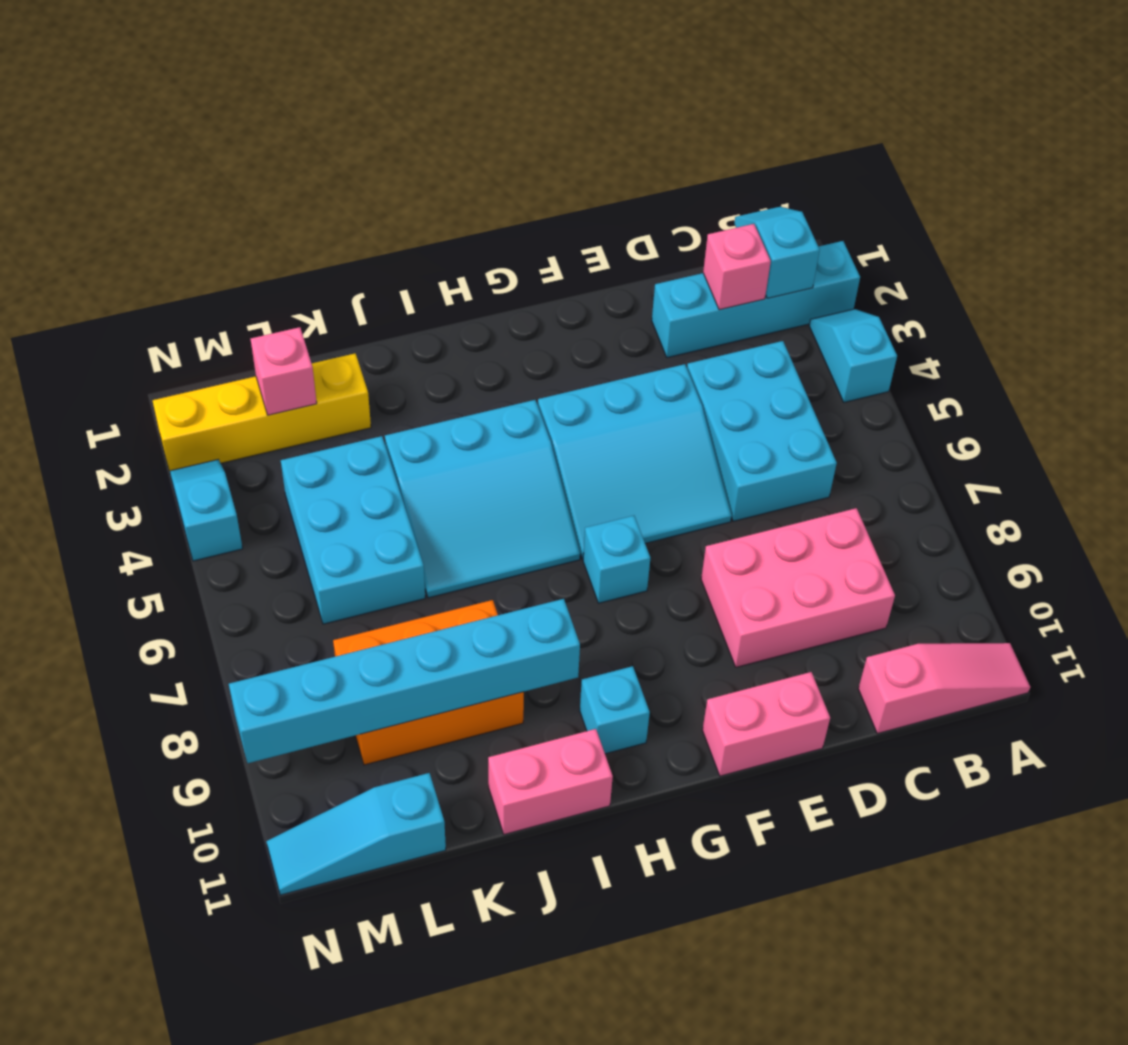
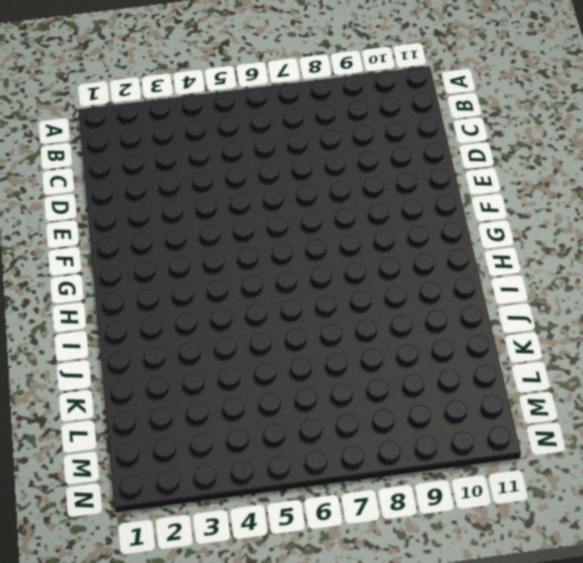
none -> cyan brick A2:D2 level 1
none -> cyan slope A3:A4 level 1 top 4
none -> pink slope A11:C11 level 1 top C

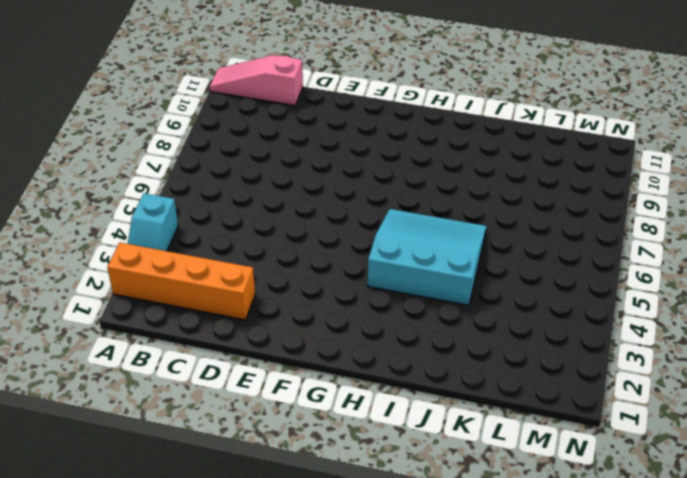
orange brick A2:D2 level 1 -> cyan brick A2:D2 level 1
none -> cyan brick C4:D6 level 1
none -> pink brick C8:E9 level 1
none -> cyan slope E4:G6 level 1 top 4

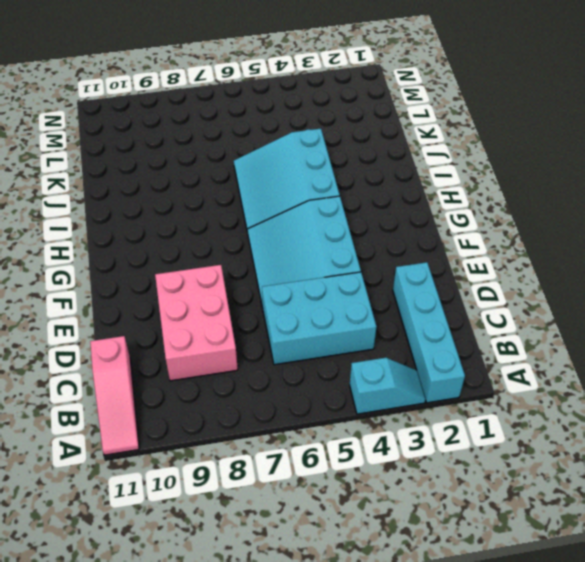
none -> pink brick E11:F11 level 1
none -> cyan brick G7 level 1
none -> cyan brick H10 level 1

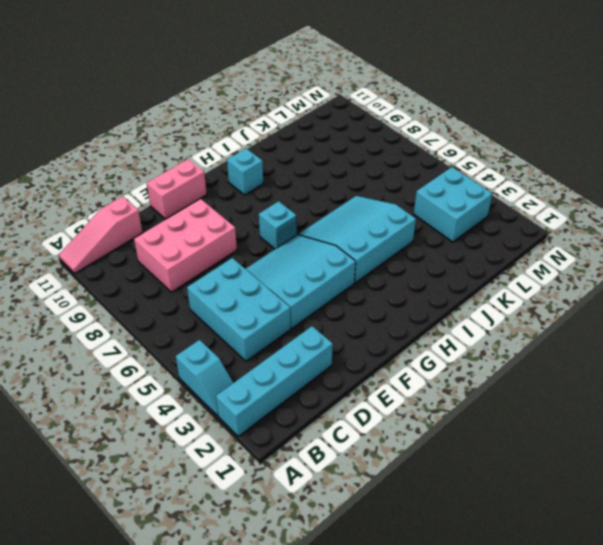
cyan brick L3:M4 level 1 -> cyan brick K4:L6 level 1
none -> pink brick I11:J11 level 1
none -> orange brick J8:L9 level 1
none -> yellow brick K2:N2 level 1

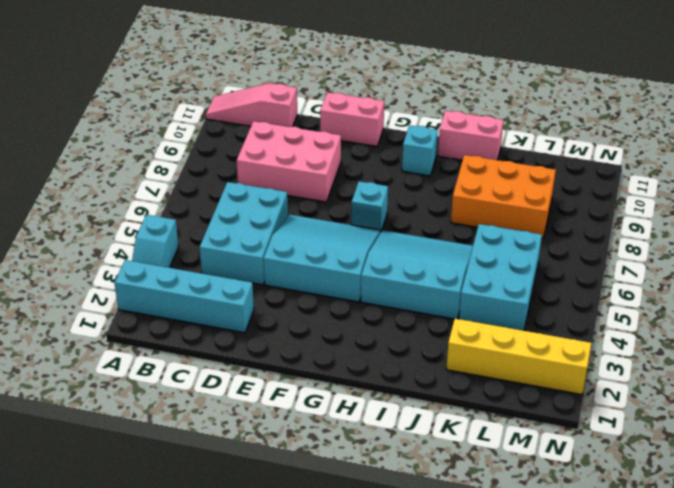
none -> cyan slope L11:N11 level 1 top L
none -> cyan slope N3:N4 level 1 top 4
none -> cyan slope B1:B2 level 2 top 2

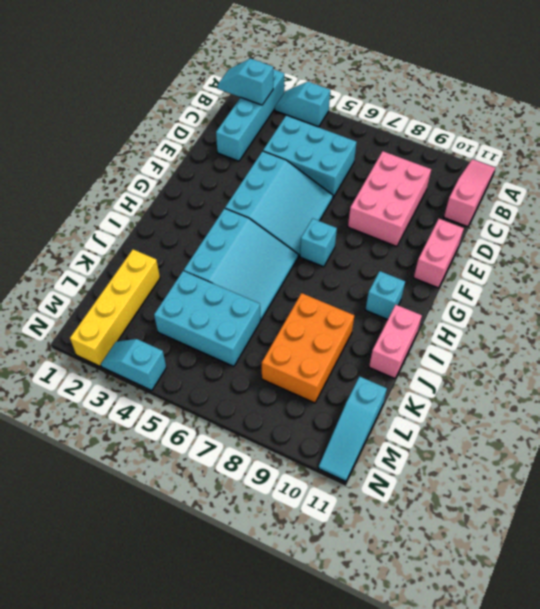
none -> pink brick C2 level 2
none -> cyan brick I9:N9 level 2
none -> pink brick L2 level 2

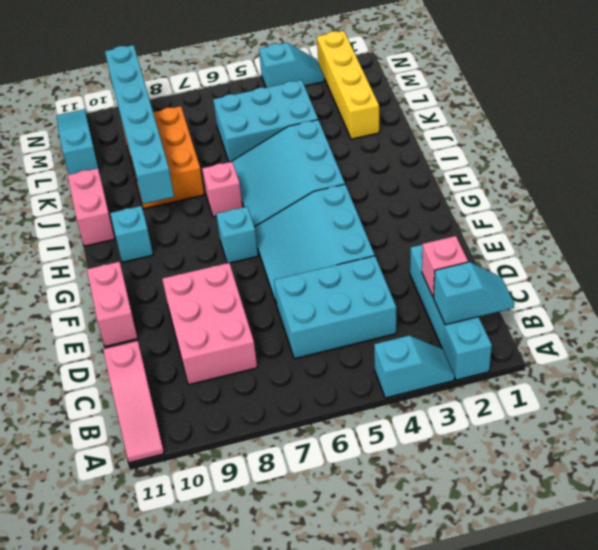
pink brick I7 level 1 -> pink brick L2 level 2

